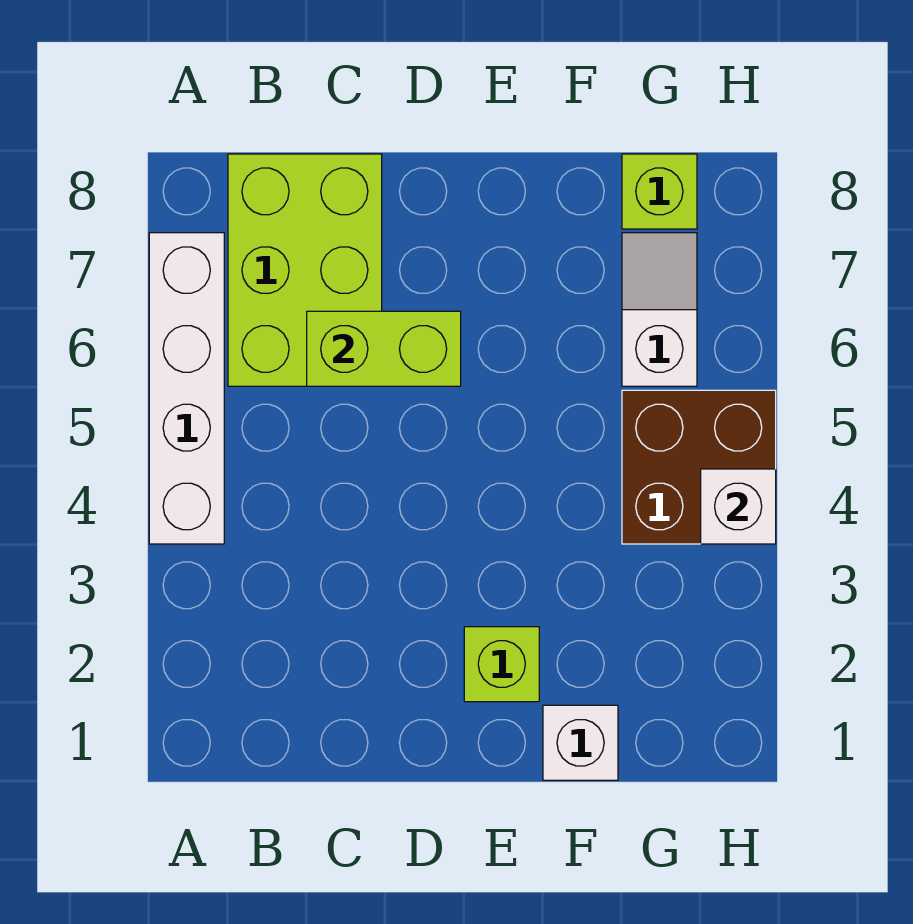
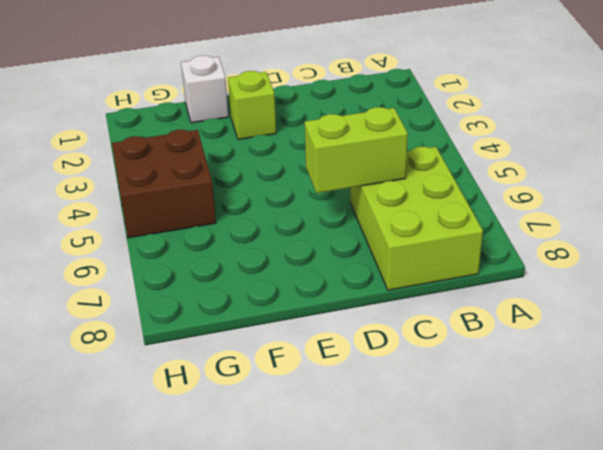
none -> white brick A4:A7 level 1
none -> white slope G6:G7 level 1 top 6

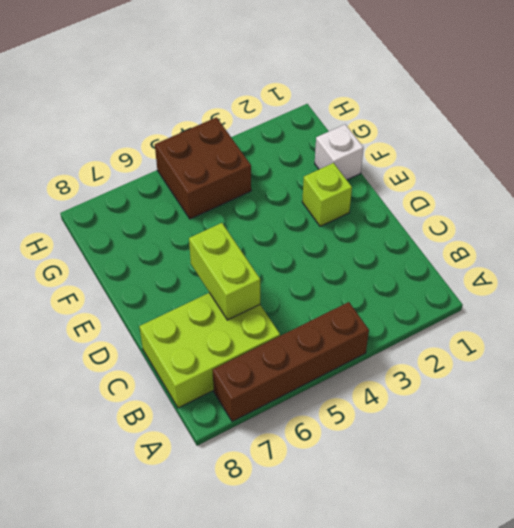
brown brick A4:A7 level 1 -> white brick A4:A7 level 1
none -> white slope G6:G7 level 1 top 6
none -> lime brick G8 level 1

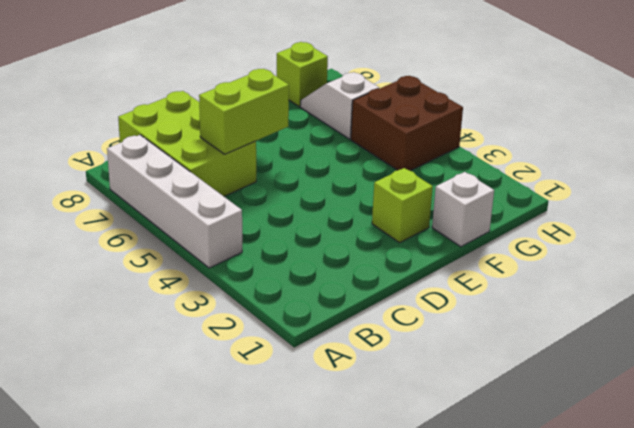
none -> white brick H4 level 2

